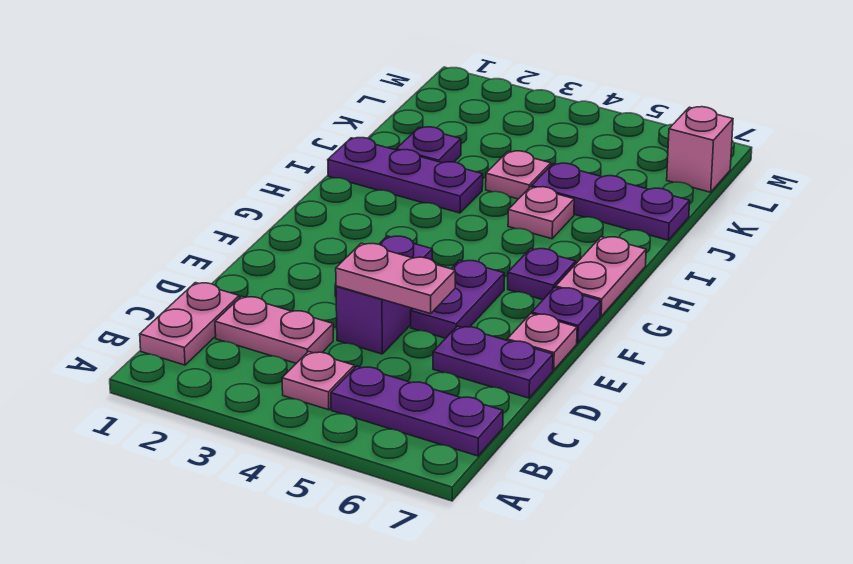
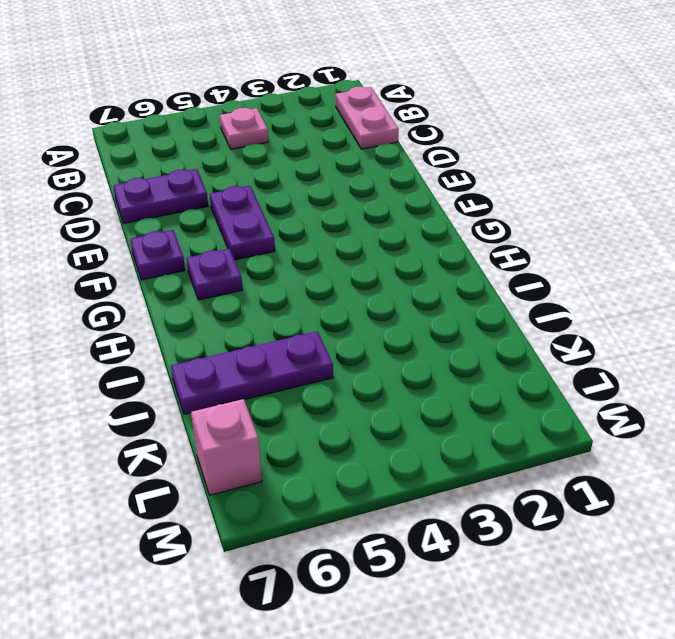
none -> purple plate B5:B7 level 1
none -> pink plate C2:C3 level 1
none -> purple brick D4:E4 level 1

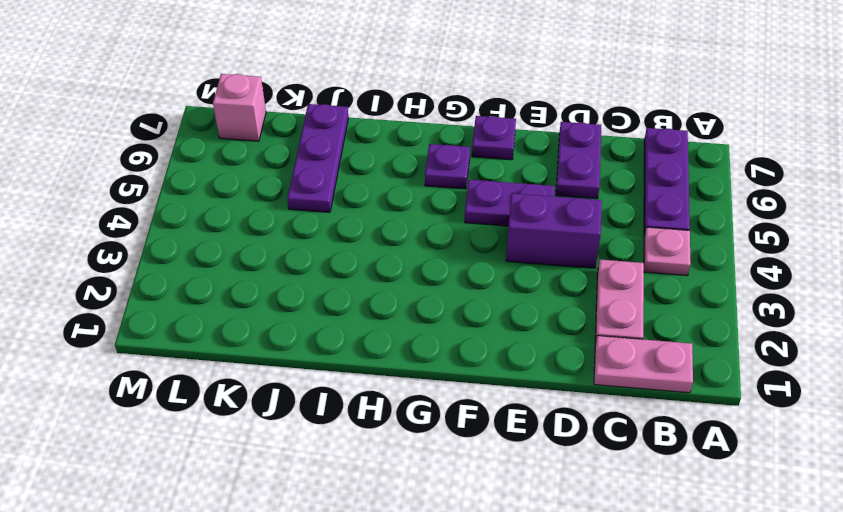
none -> pink plate E7 level 1
none -> pink plate G7:H7 level 1
none -> purple plate I1:I3 level 1

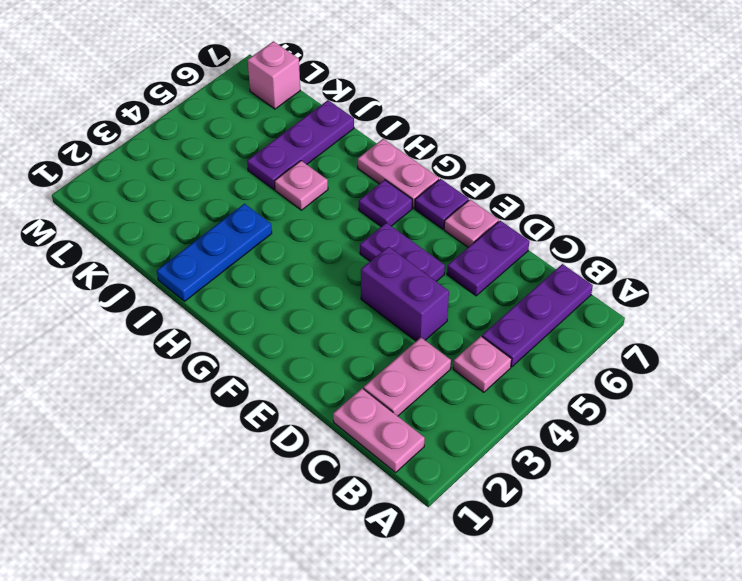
blue plate I1:I3 level 1 -> purple plate I1:I3 level 1
none -> purple plate J2 level 1
none -> pink plate J4 level 1
none -> pink plate D4:D5 level 2

